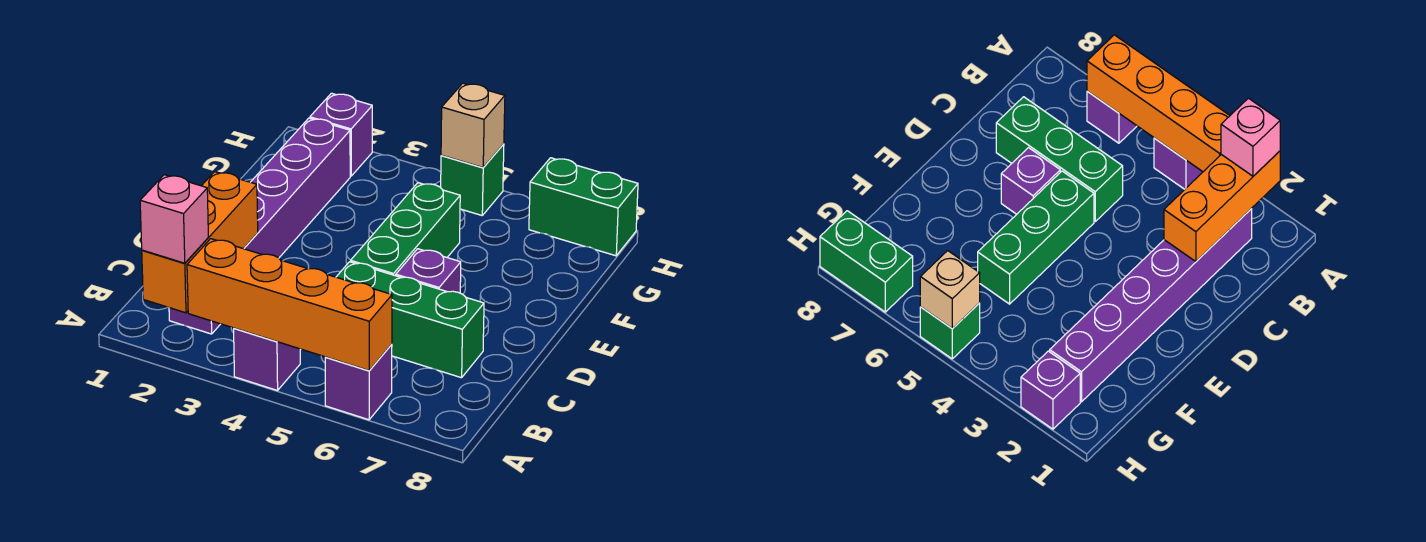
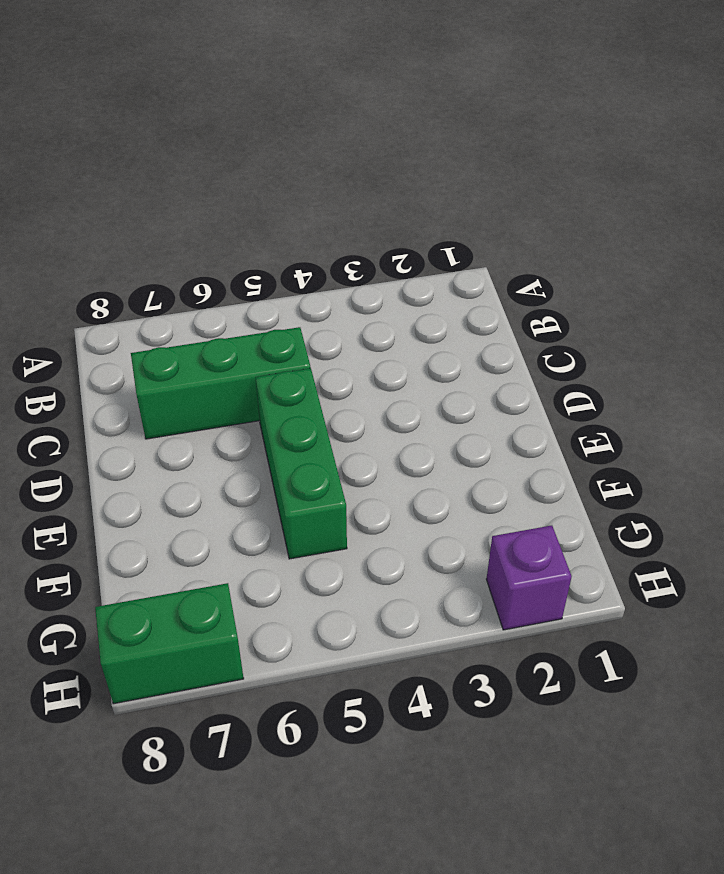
none -> purple brick A4 level 1
none -> purple brick A6 level 1
none -> purple brick B2:G2 level 1

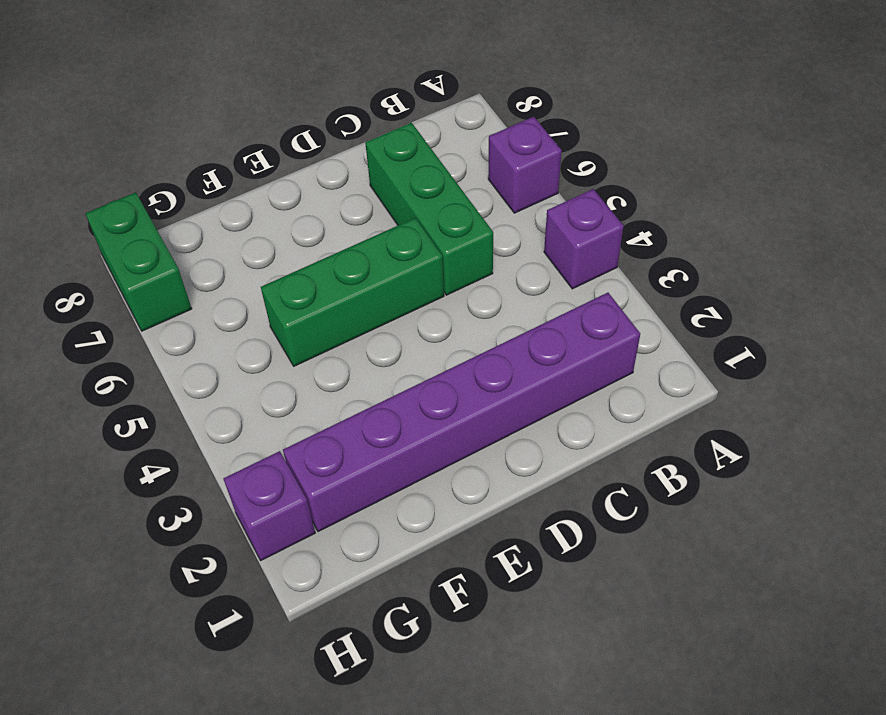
none -> purple brick D6 level 1
none -> green brick H5 level 1
none -> orange brick A2:C2 level 2

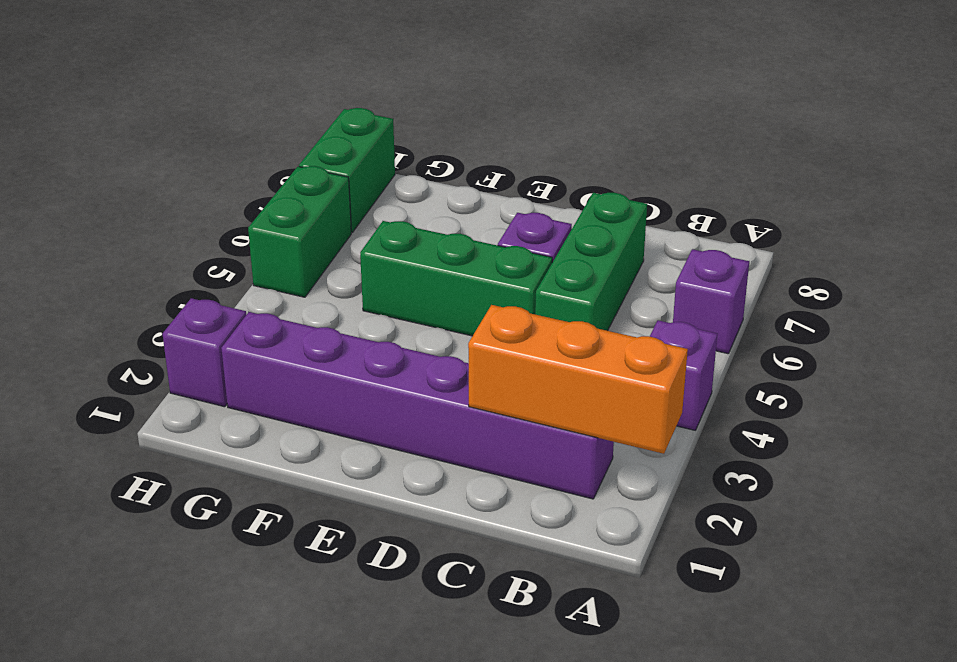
green brick H5:H6 level 1 -> green brick H5 level 1
none -> orange brick A3:A6 level 2
none -> tan brick H5 level 2
none -> pink brick A2 level 3

